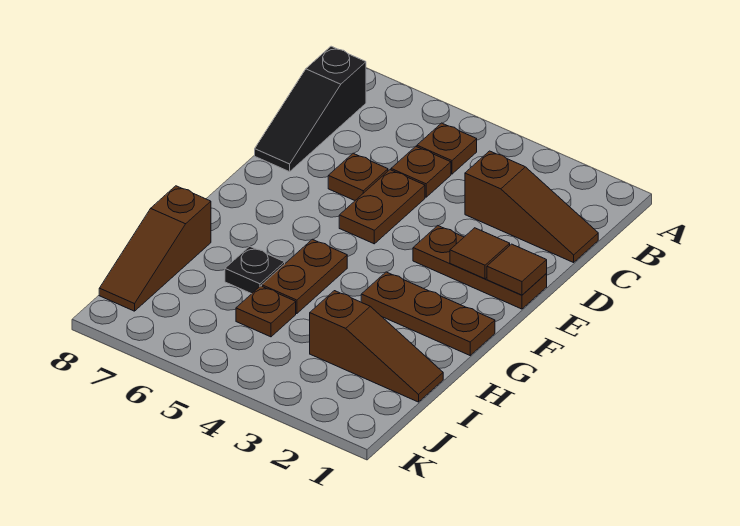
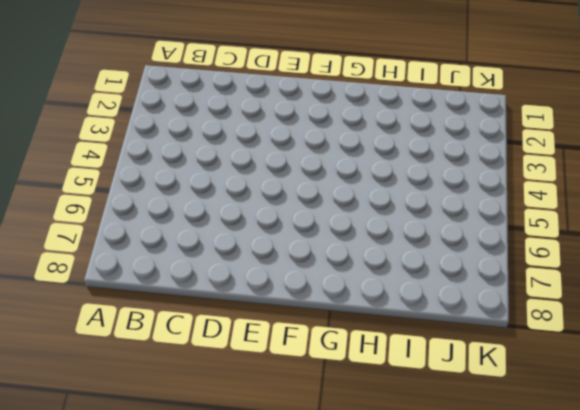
none -> brown plate B5 level 1
none -> black slope B8:D8 level 1 top B
none -> brown slope C1:C3 level 1 top 3

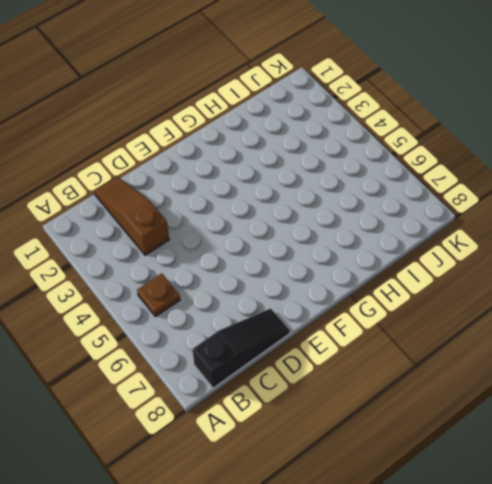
none -> brown plate C5 level 1
none -> brown plate D5:E5 level 1
none -> brown plate D6 level 1

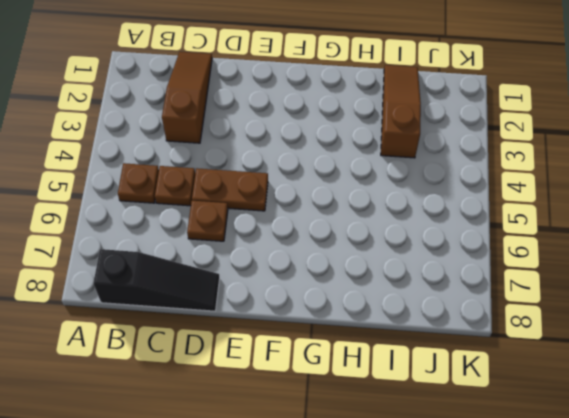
none -> brown plate E1:E3 level 1
none -> brown plate G1:G3 level 1
none -> brown plate G5:H5 level 1

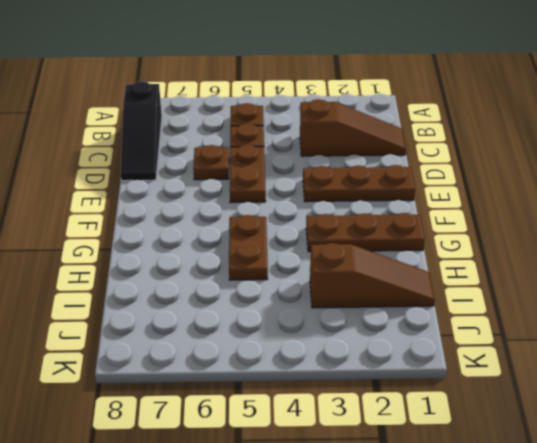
none -> black plate H6 level 1
none -> brown slope H8:J8 level 1 top H
none -> brown plate I5 level 1

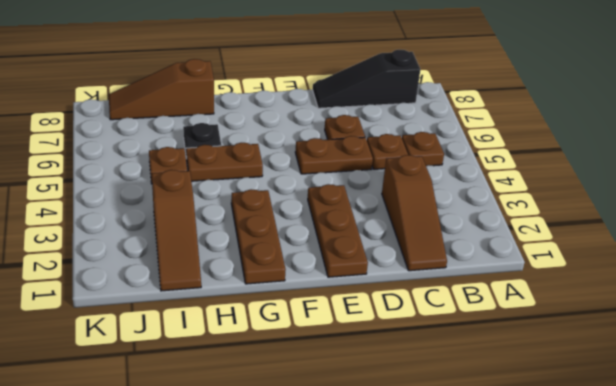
none -> brown tile E1 level 2
none -> brown tile E2 level 2

